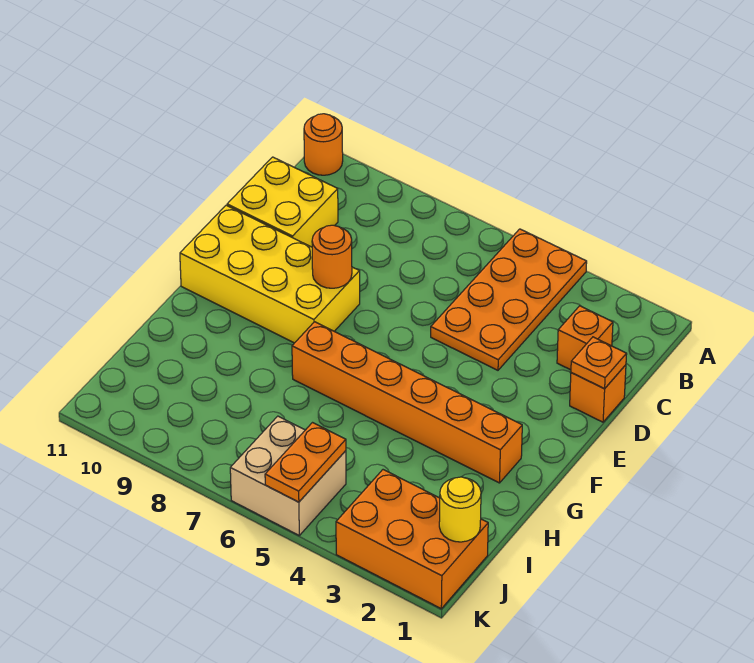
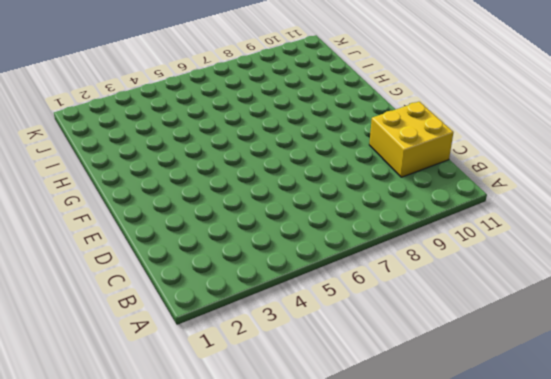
none -> orange plate A4:D5 level 1
none -> orange round brick A11 level 1
none -> orange brick C2 level 1

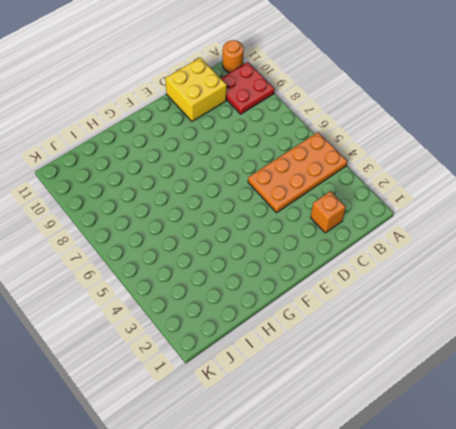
red plate A9:B10 level 1 -> none
none -> orange brick D1 level 1
none -> yellow brick E8:F11 level 1
none -> orange brick G2:G7 level 1

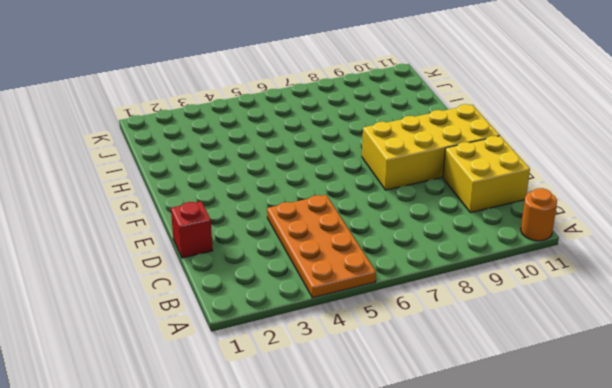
red brick D1 level 1 -> orange brick D1 level 1
none -> orange brick C2 level 1
none -> orange brick G2:G7 level 1
none -> orange brick J1:K3 level 1

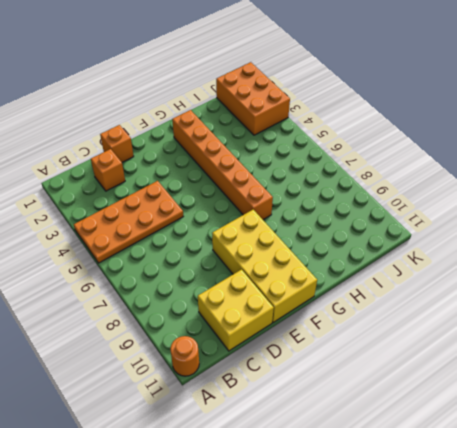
none -> tan brick J5:K6 level 1
none -> orange plate D1 level 2
none -> orange round brick E8 level 2

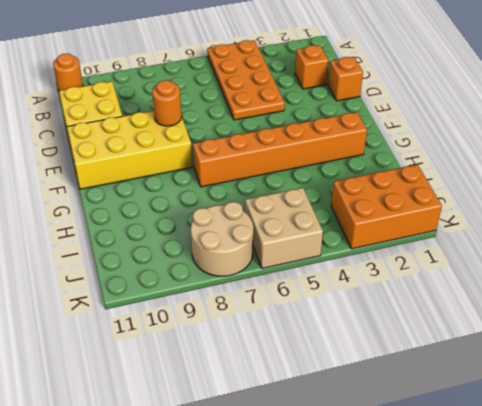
tan round brick J7:K8 level 1 -> none
none -> orange plate D1 level 2
none -> yellow round brick J1 level 2
none -> orange plate J5:K5 level 2

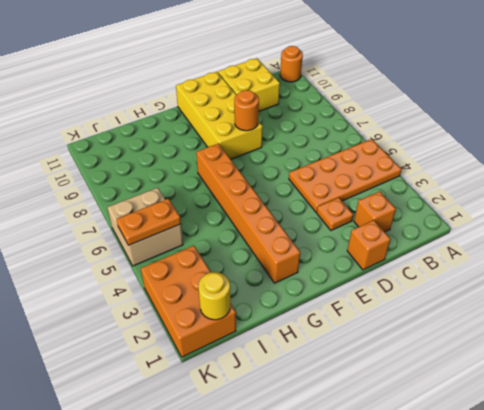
orange plate D3 level 1 -> orange plate D1 level 2

